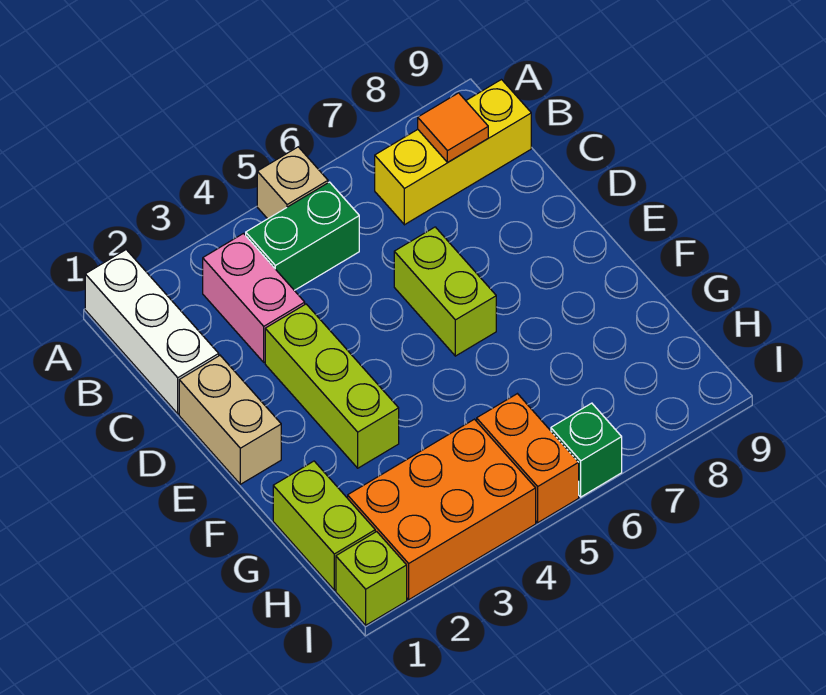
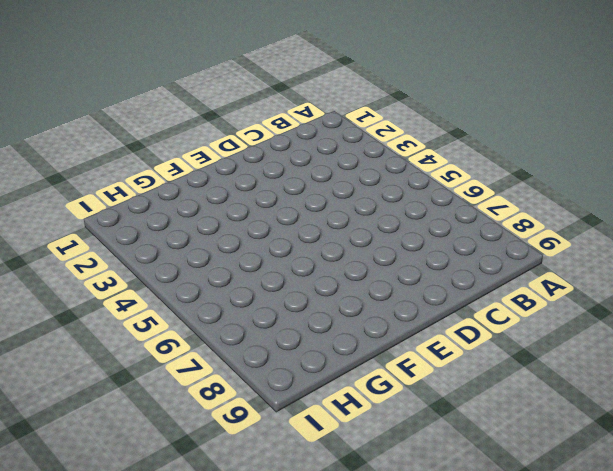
none -> white brick A1:C1 level 1
none -> tan brick A5 level 1
none -> pink brick B3:C3 level 1

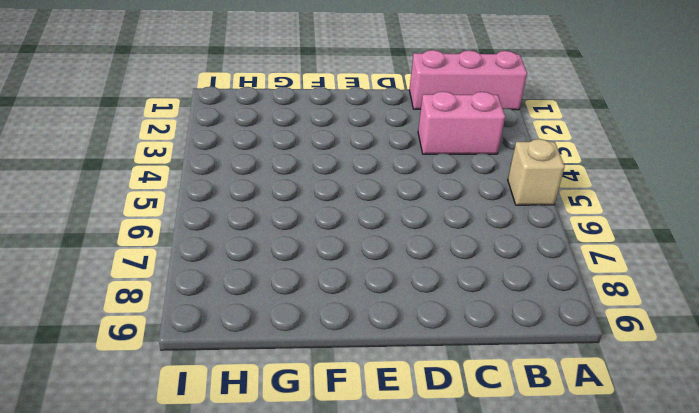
pink brick A1:C1 level 1 -> white brick A1:C1 level 1
none -> green brick B4:B5 level 1
none -> yellow brick B7:B9 level 1
none -> tan brick D1:E1 level 1

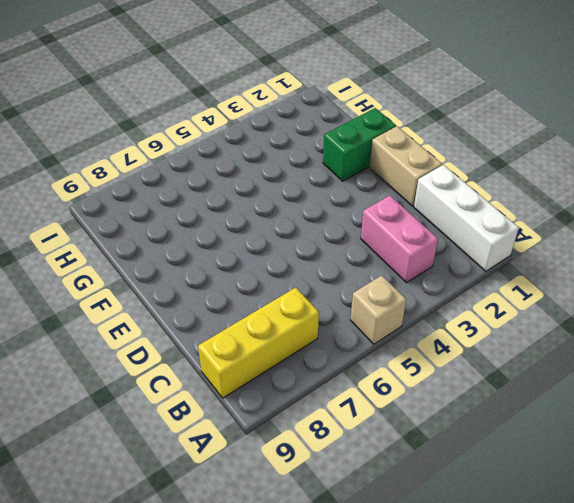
green brick F1:F2 level 1 -> green brick B4:B5 level 1
none -> lime brick D3:F3 level 1
none -> lime brick D6:E6 level 1
none -> lime brick G1:H1 level 1

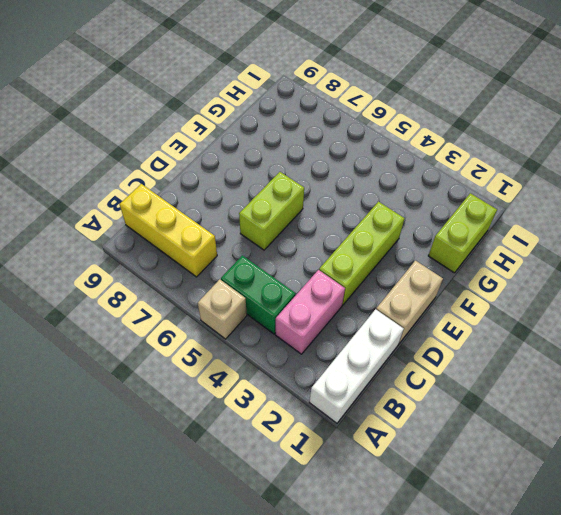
none -> orange brick H2:I4 level 1
none -> orange brick H5:I5 level 1
none -> lime brick I1 level 1

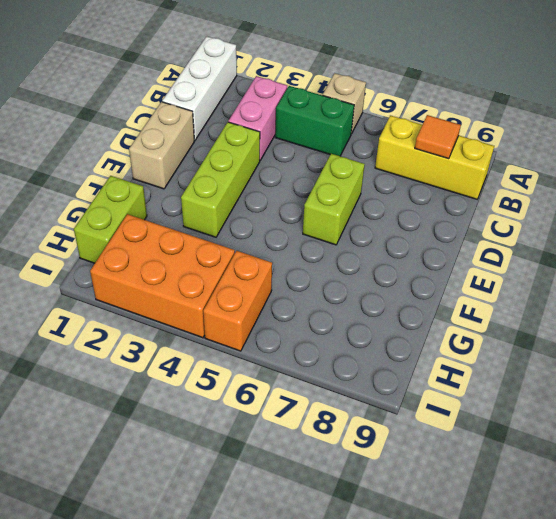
none -> lime brick I1 level 1
none -> green brick I6 level 1

